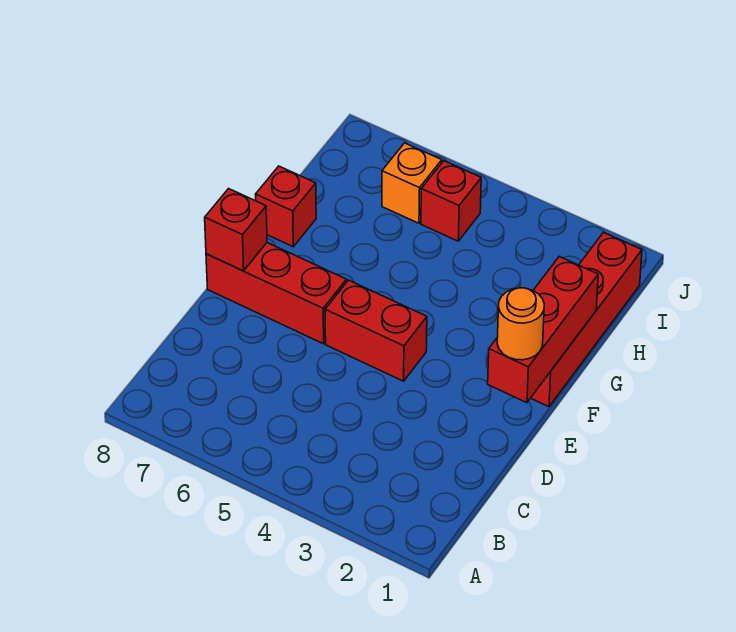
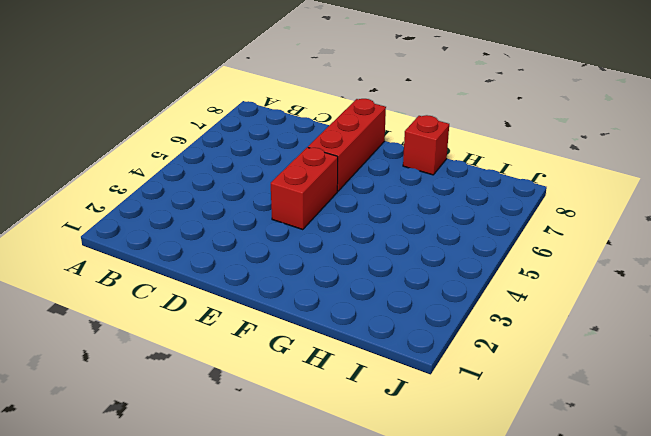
none -> red brick F1:I1 level 1
none -> red brick I5 level 1

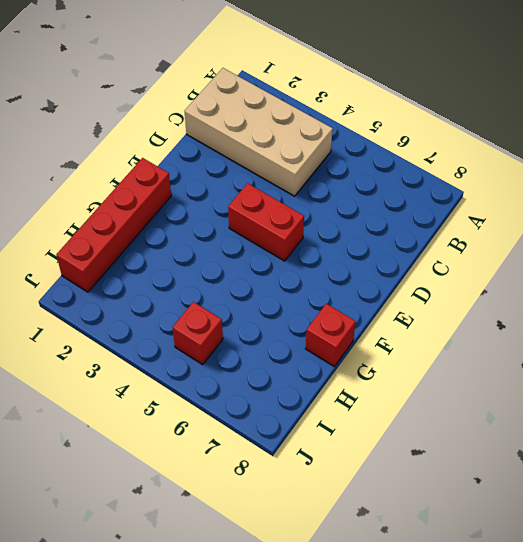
tan brick B1:C4 level 1 -> none
none -> red brick E6:E8 level 1
none -> orange brick I6 level 1

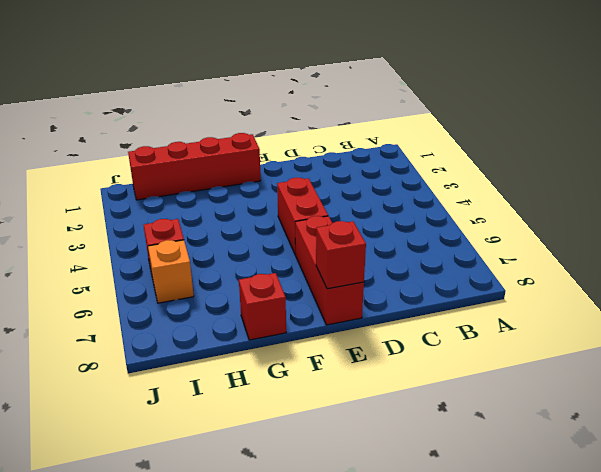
none -> red brick E1:G1 level 2
none -> orange round brick E1 level 3

